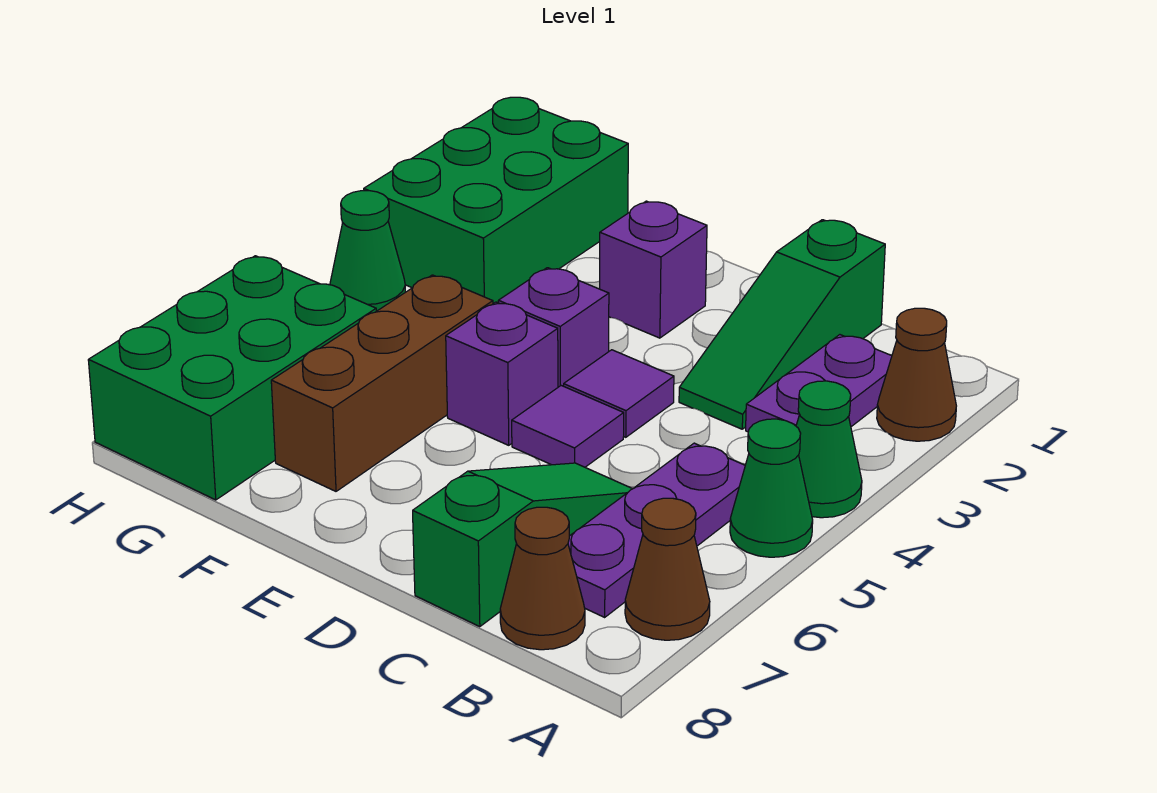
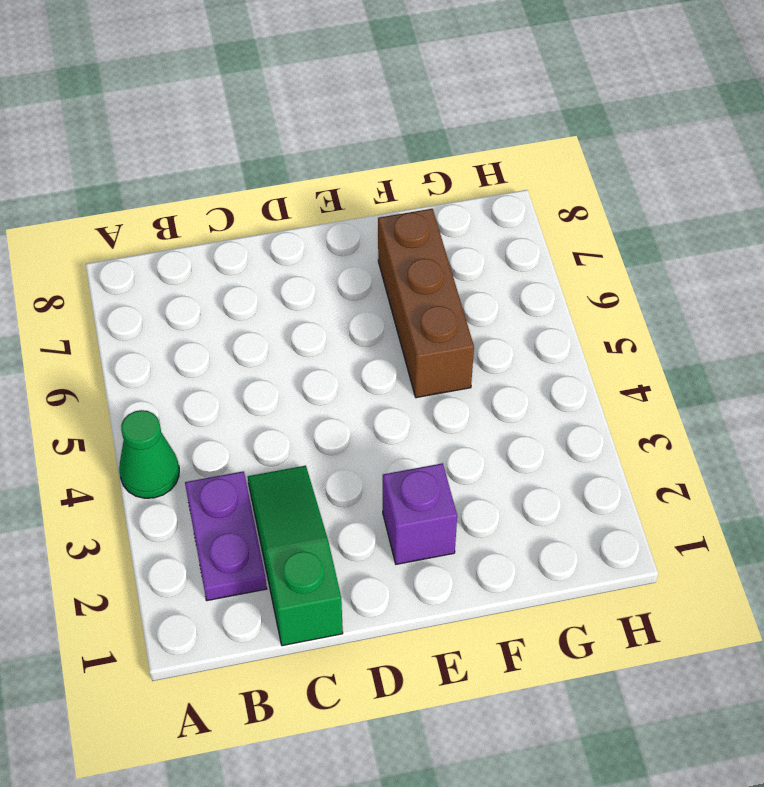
none -> brown cone A2 level 1
none -> green cone A5 level 1
none -> brown cone A7 level 1

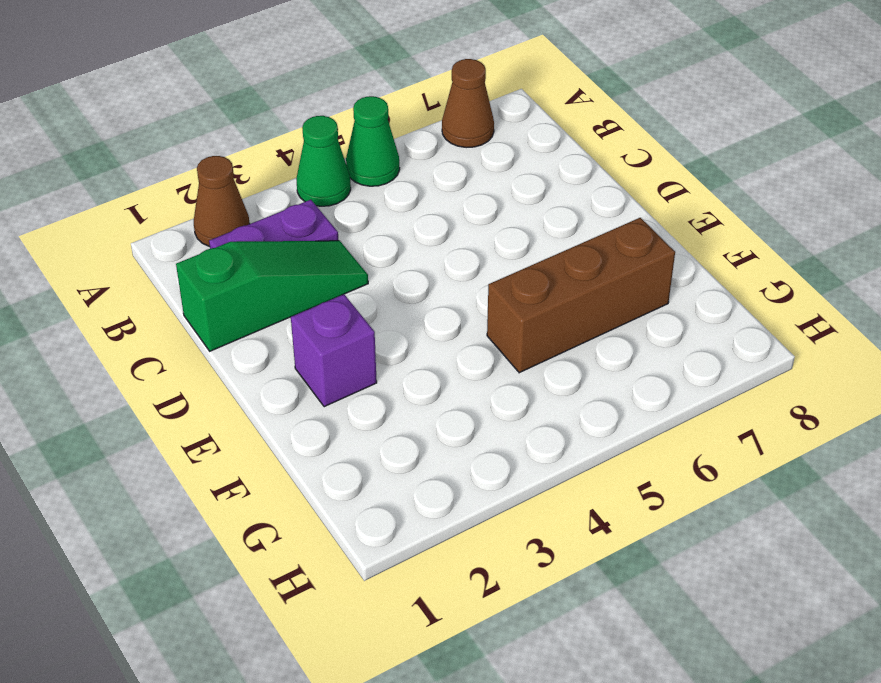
none -> purple plate B5:B7 level 1
none -> brown cone B8 level 1
none -> green slope C6:C8 level 1 top 8

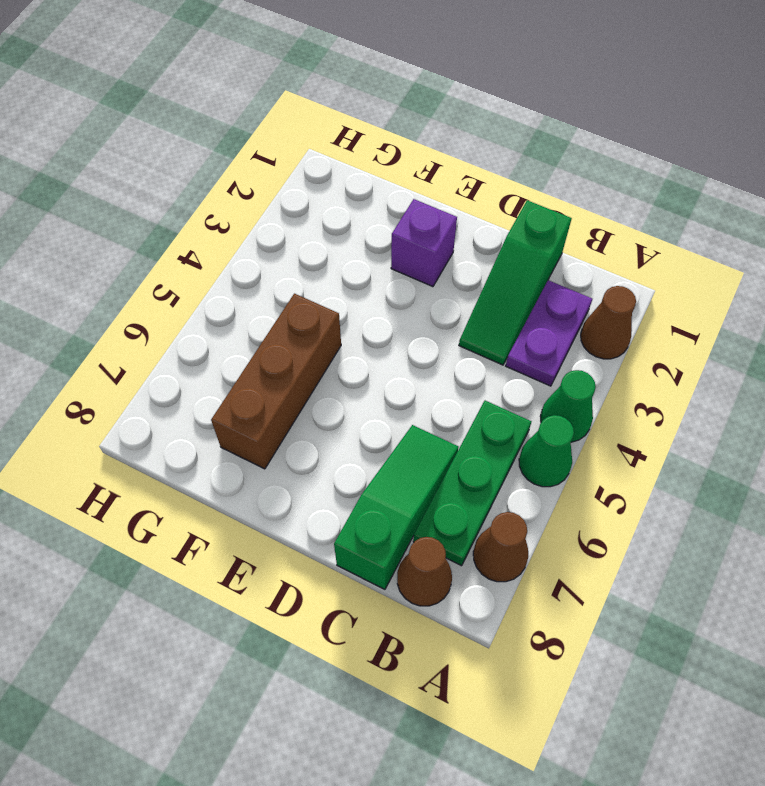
green plate B5:B7 level 1 -> purple plate B5:B7 level 1
none -> purple tile D4 level 1
none -> purple tile D5 level 1
none -> purple brick E4 level 1

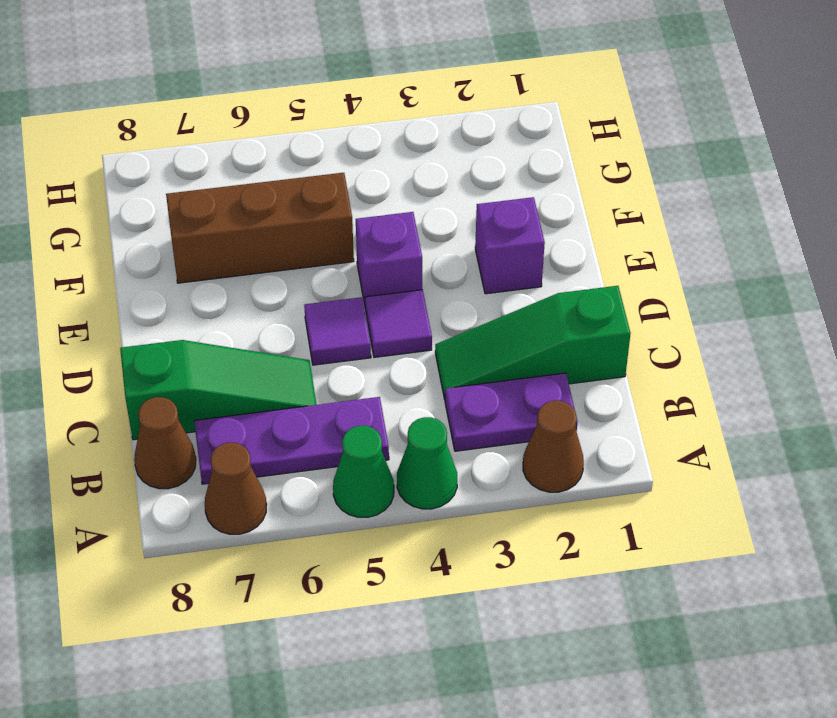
none -> purple brick E5 level 1
none -> green brick G1:H3 level 1
none -> green brick G6:H8 level 1

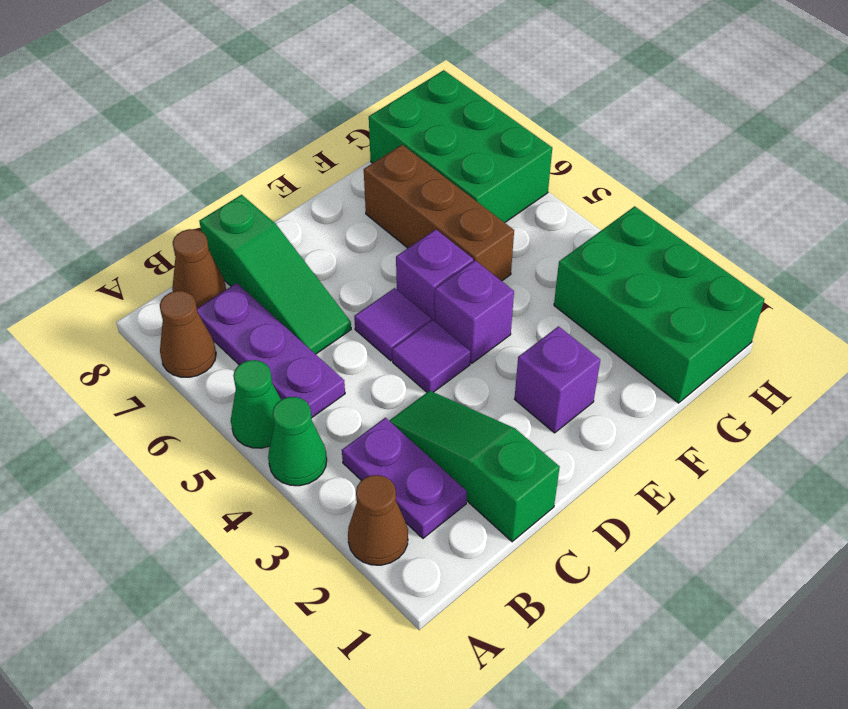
none -> green cone H4 level 1

